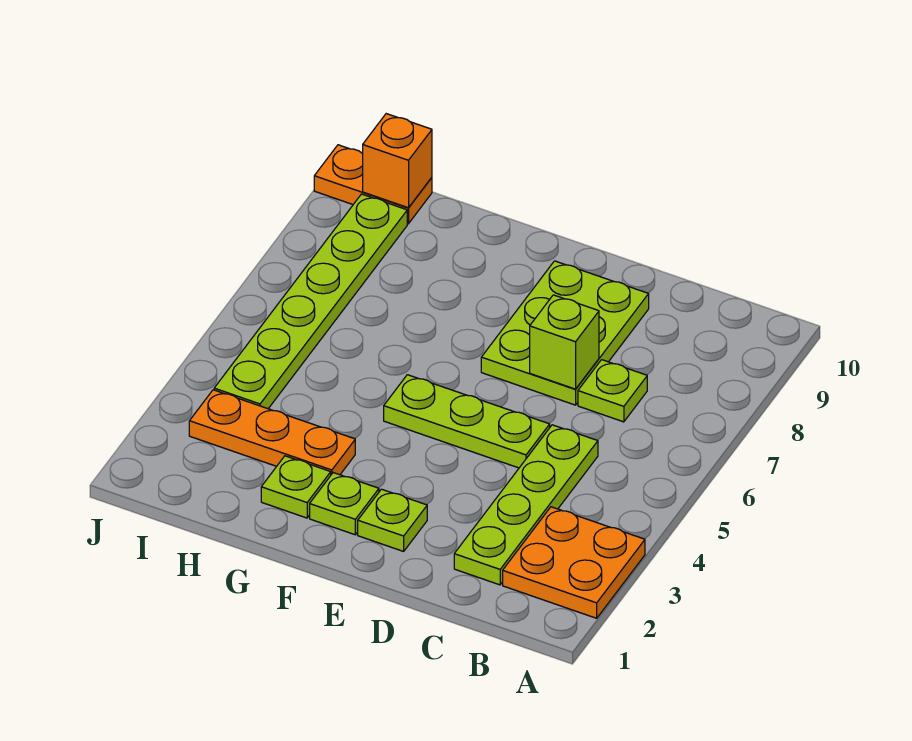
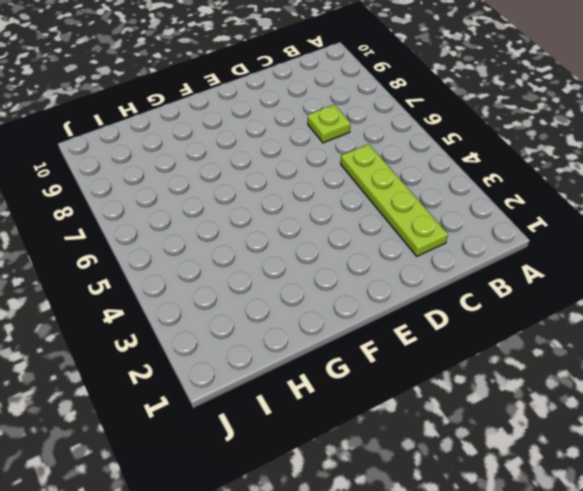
none -> orange plate A2:B3 level 1
none -> lime plate D5:F5 level 1
none -> lime plate D7:E9 level 1

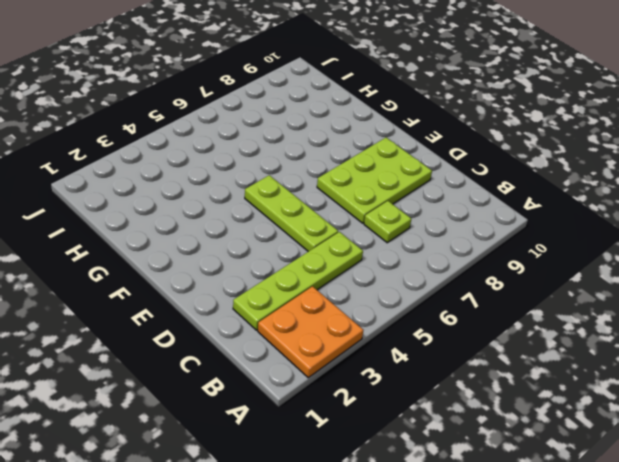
none -> lime plate E2 level 1
none -> lime plate F2 level 1
none -> lime plate G2 level 1

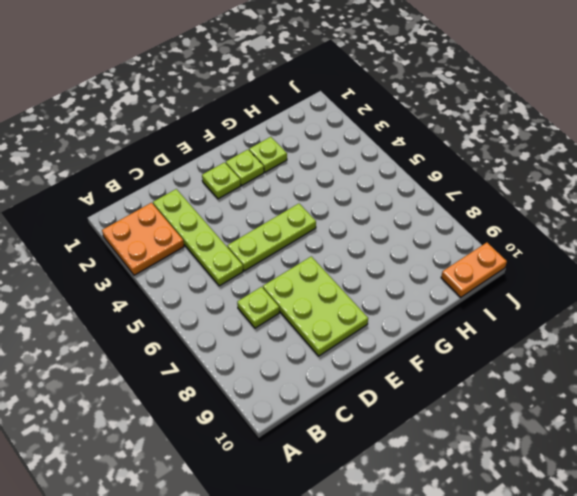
none -> orange plate G3:I3 level 1
none -> lime plate I4:I9 level 1
none -> lime brick D7 level 2

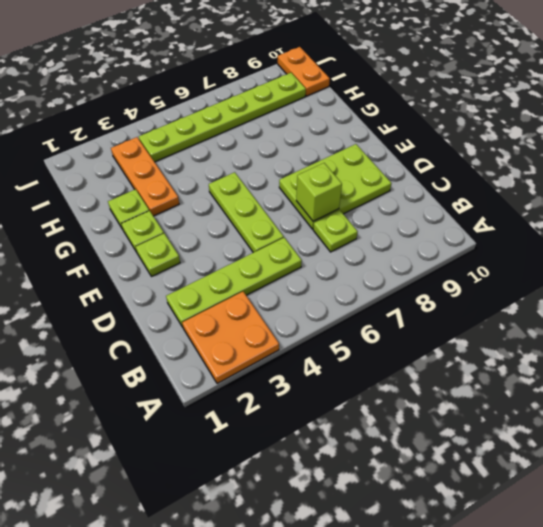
none -> orange brick I10 level 2

